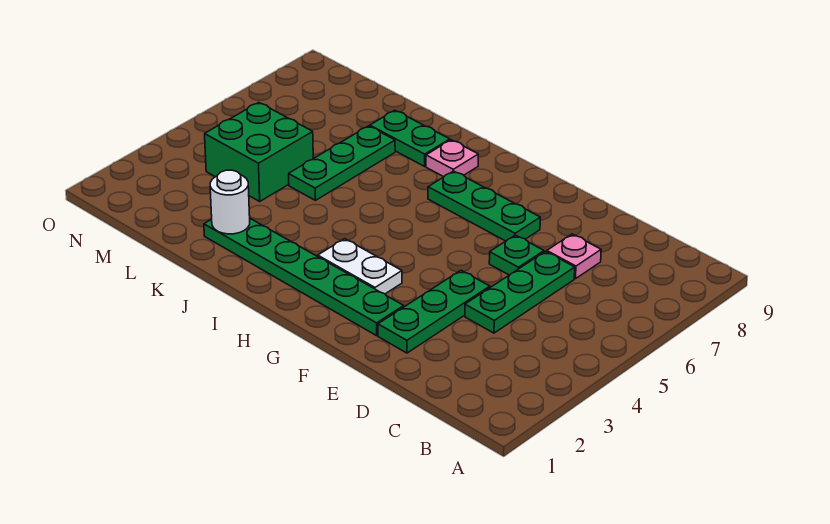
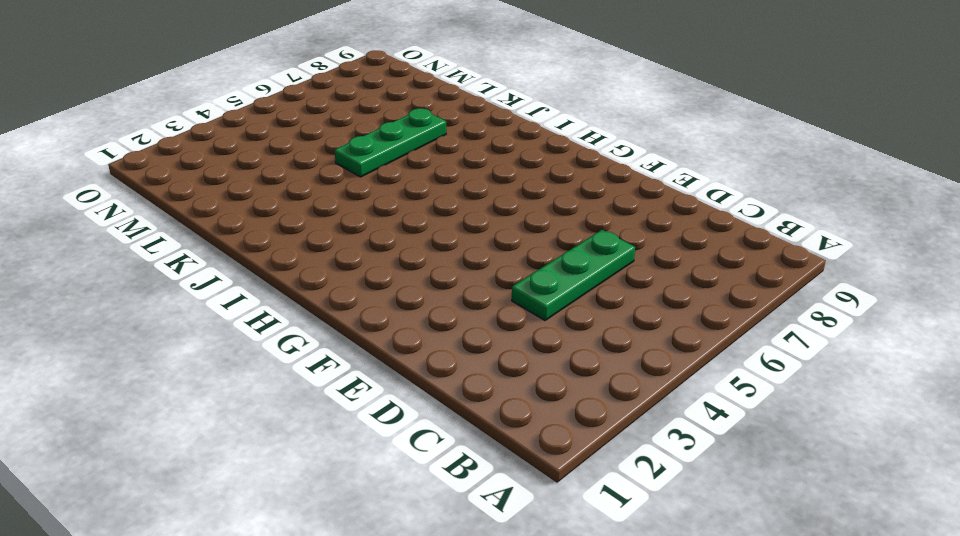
none -> pink plate D7 level 1
none -> green plate E2:E4 level 1
none -> green plate E6 level 1

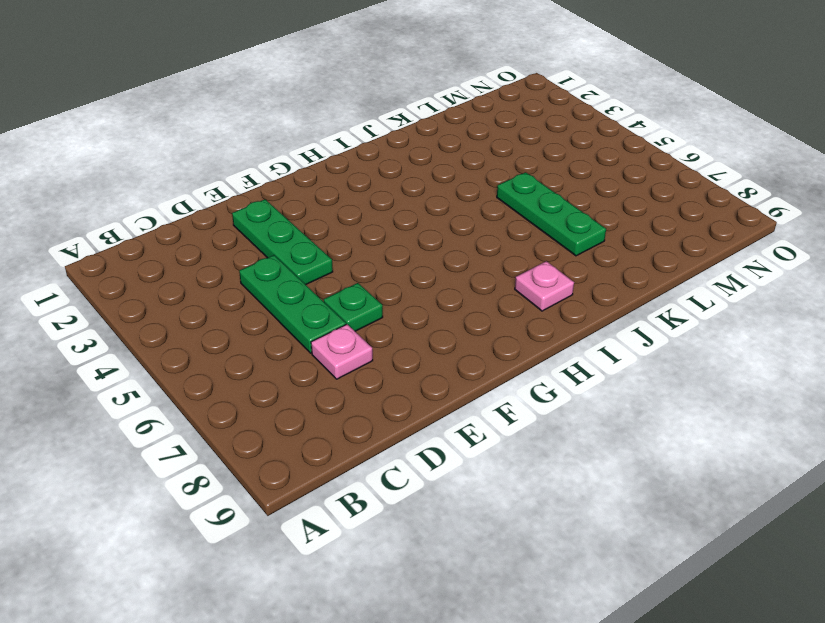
none -> green plate F2:K2 level 1
none -> green plate F7:H7 level 1
none -> white plate G3:H3 level 1

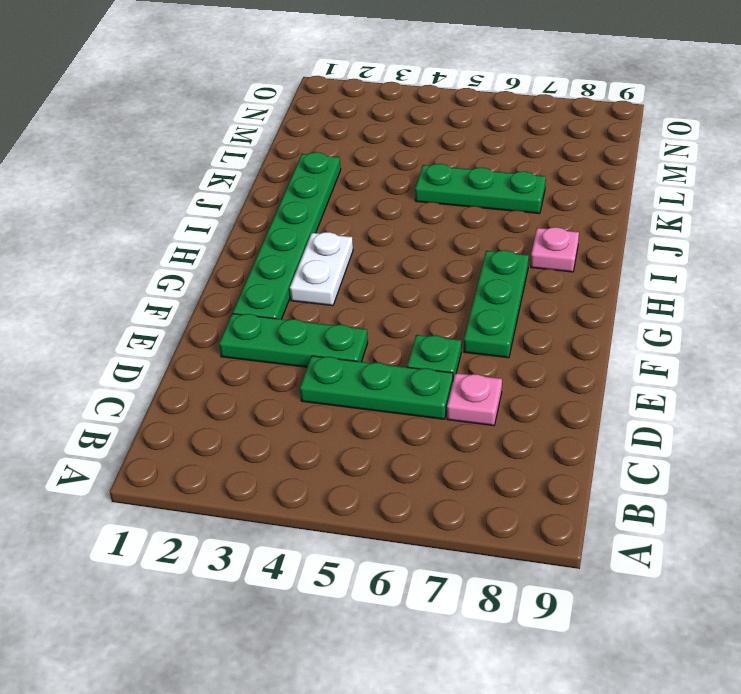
none -> green plate J8:K8 level 1
none -> green brick L4:M5 level 1
none -> white round brick K2 level 2

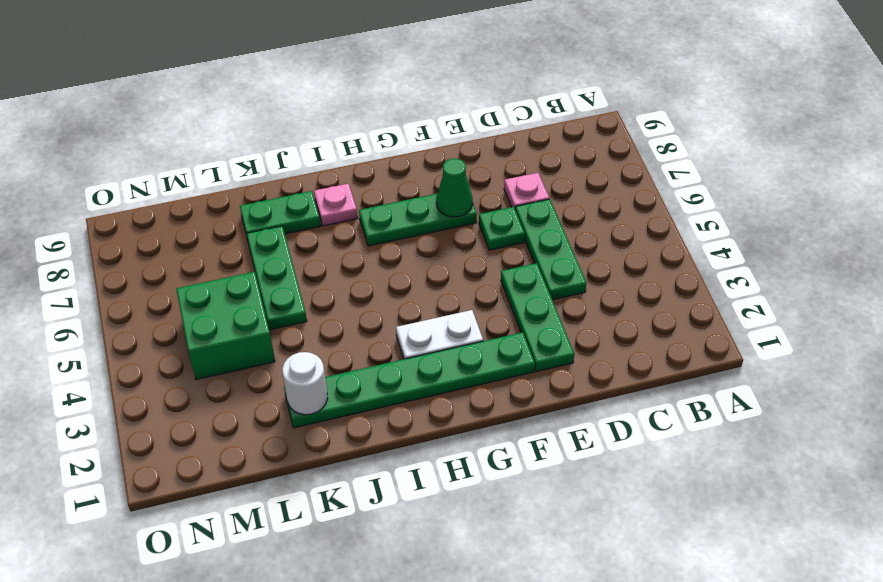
green cone F7 level 2 -> none

